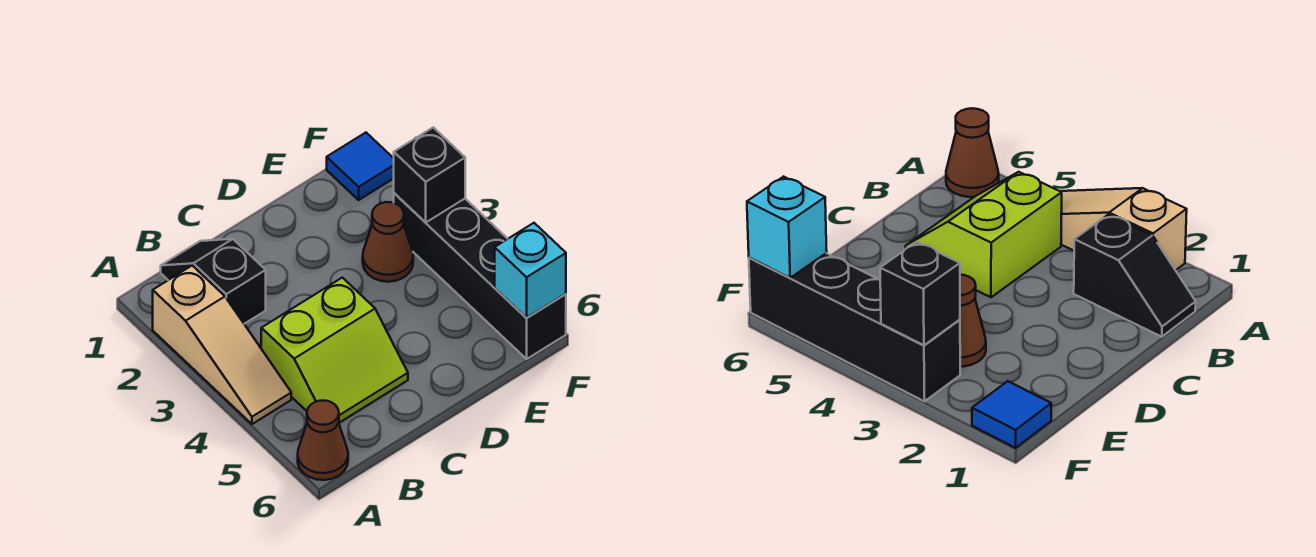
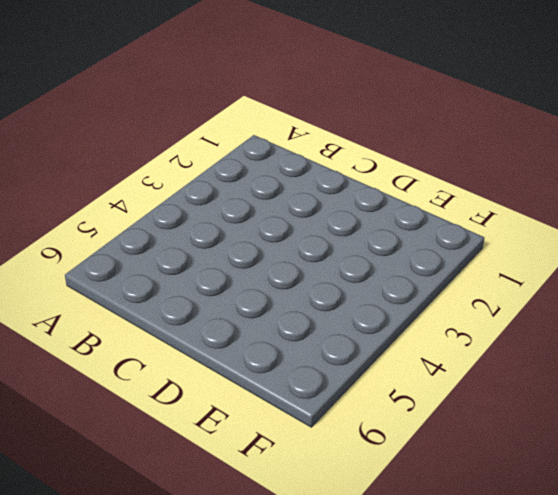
none -> tan slope A2:A4 level 1 top 2
none -> brown cone A6 level 1

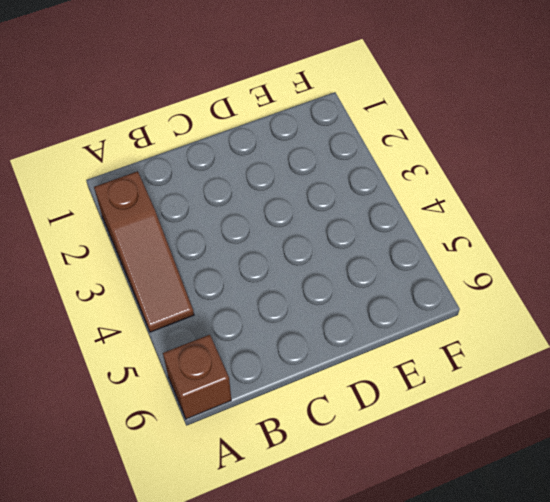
brown slope A2:A4 level 1 top 2 -> tan slope A2:A4 level 1 top 2
brown brick A6 level 1 -> brown cone A6 level 1
none -> black slope B1:B2 level 1 top 2
none -> lime slope B4:C5 level 1 top 4

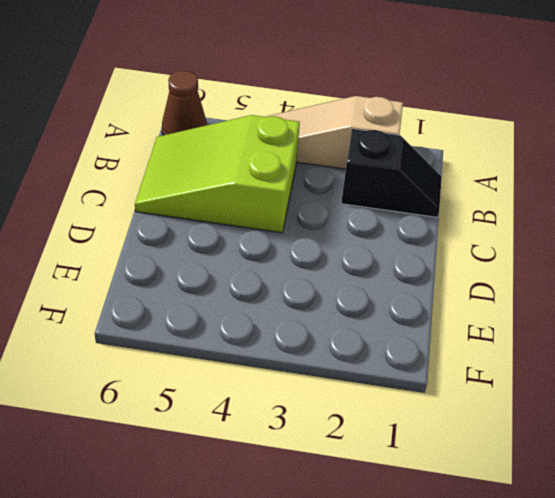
lime slope B4:C6 level 1 top 4 -> lime slope B4:C5 level 1 top 4
none -> brown cone E3 level 1
none -> blue tile F1 level 1

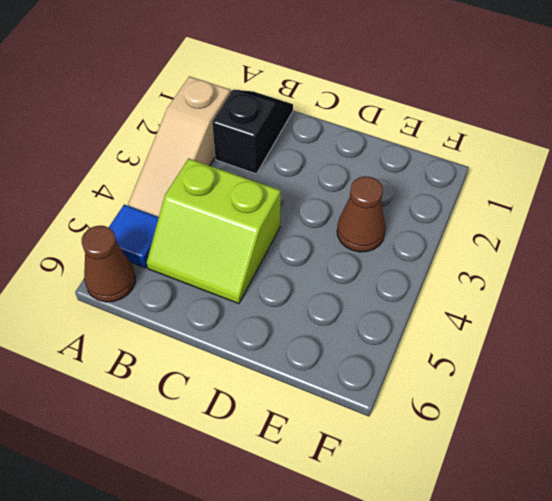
blue tile A5 level 1 -> blue tile F1 level 1
none -> black brick F3:F6 level 1
none -> black brick F3 level 2

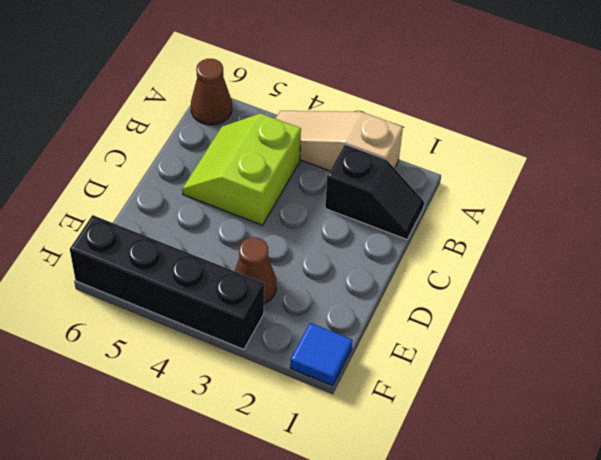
none -> black brick F3 level 2
none -> cyan brick F6 level 2

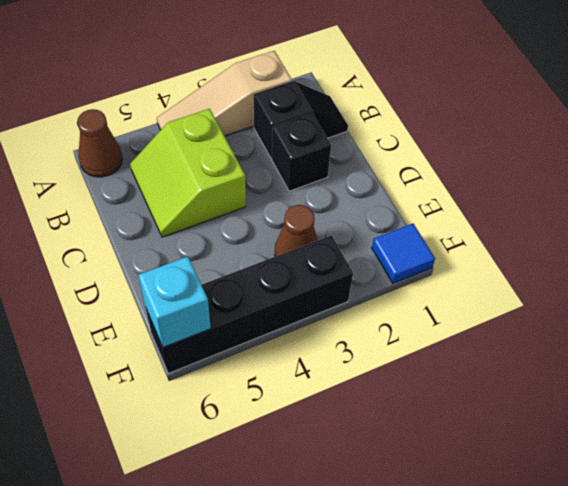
black brick C2 level 1 -> black brick F3 level 2

